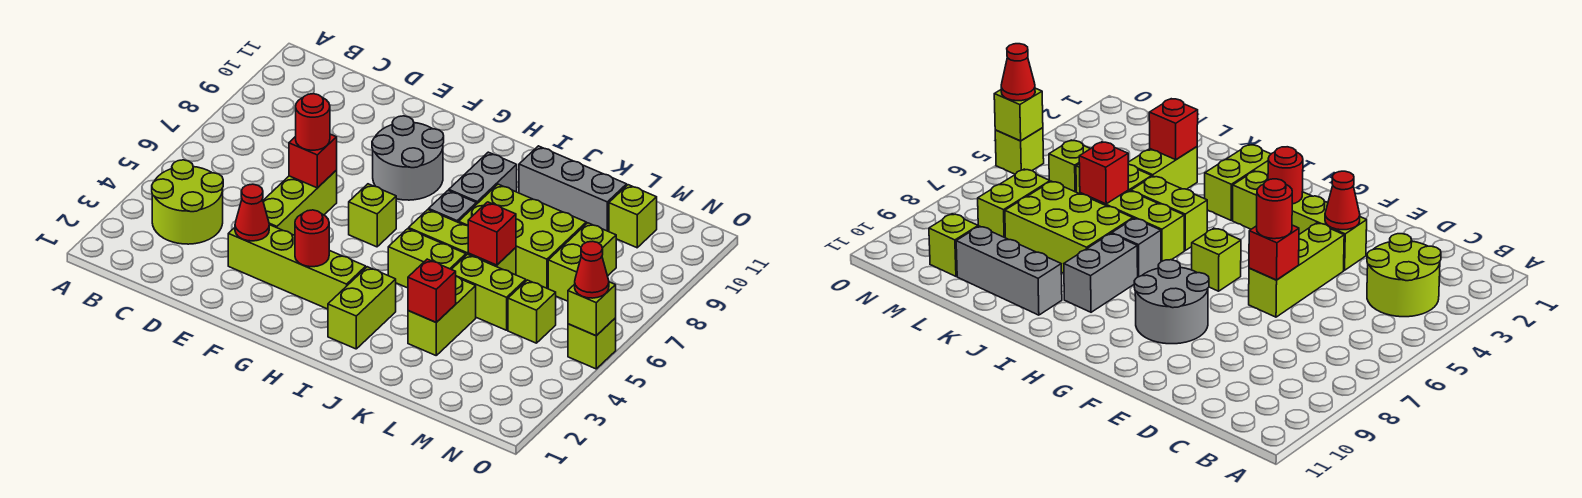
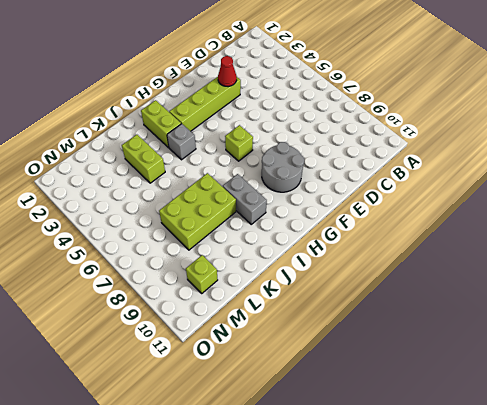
grey brick I4 level 1 -> grey brick I7 level 1
none -> lime round brick B3:C4 level 1
none -> lime brick E4:E6 level 1
none -> lime brick I5:J5 level 1

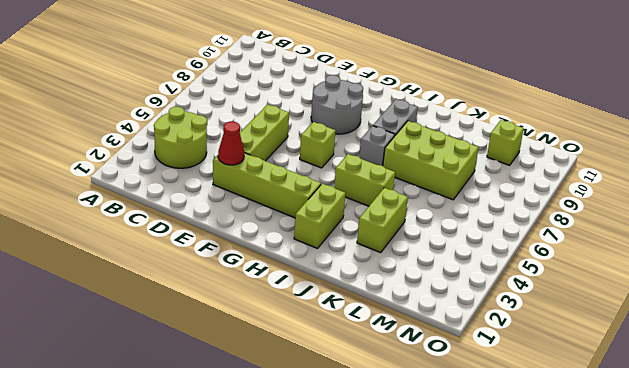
none -> lime brick I6:K6 level 1
none -> grey brick J10:L10 level 1
none -> lime brick K5:L5 level 1

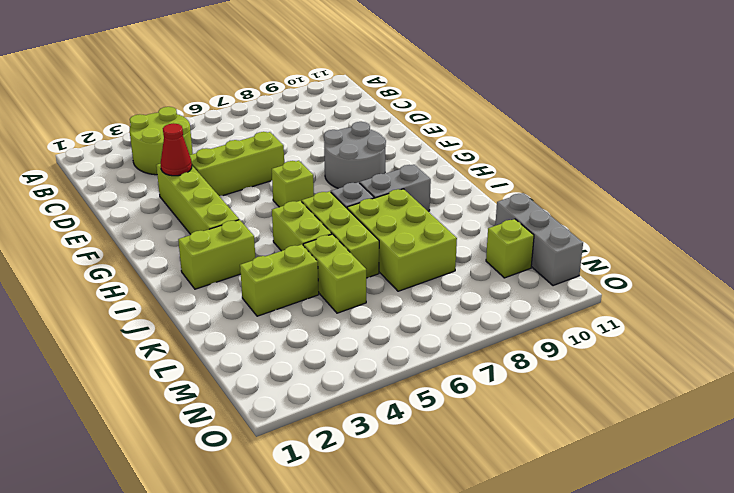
grey brick L11:N11 level 1 -> grey brick J10:L10 level 1
none -> lime brick M5 level 1
none -> lime brick M7:M8 level 1
none -> lime brick O5 level 1

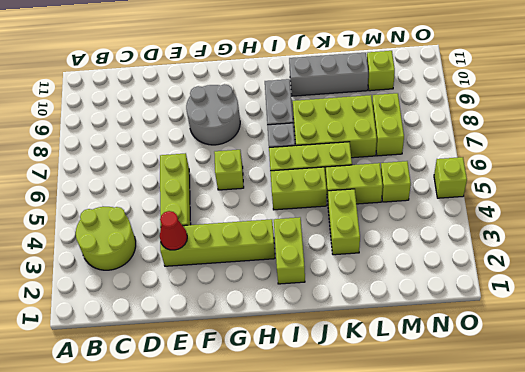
none -> red brick E6 level 2
none -> red round brick G3 level 2
none -> red brick K3 level 2

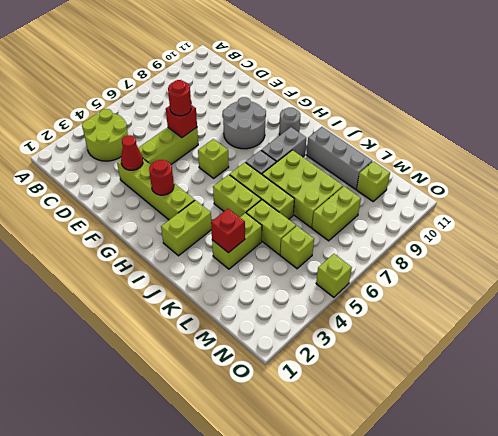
grey round brick H10 level 1 -> none
none -> red brick K6 level 2
none -> lime brick O5 level 2
none -> red cone O5 level 3

